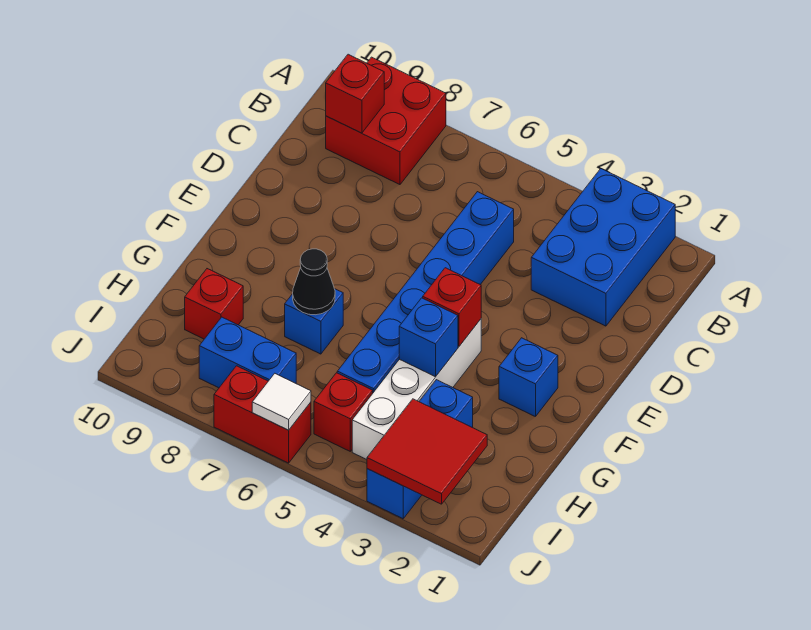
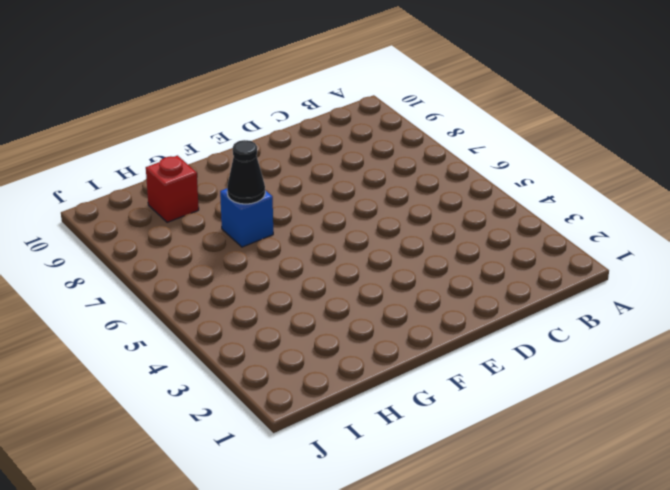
none -> blue brick A2:C3 level 1
none -> red brick A8:B9 level 1
none -> blue brick C5:H5 level 1

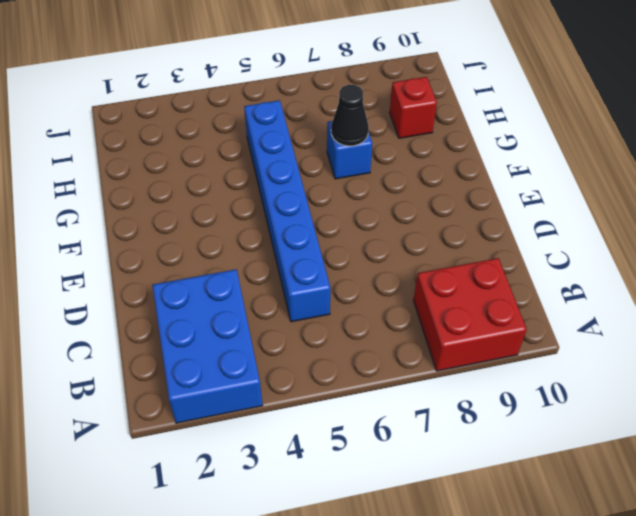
none -> blue brick F2 level 1
none -> white brick F4:I4 level 1
none -> blue brick H3:J3 level 1

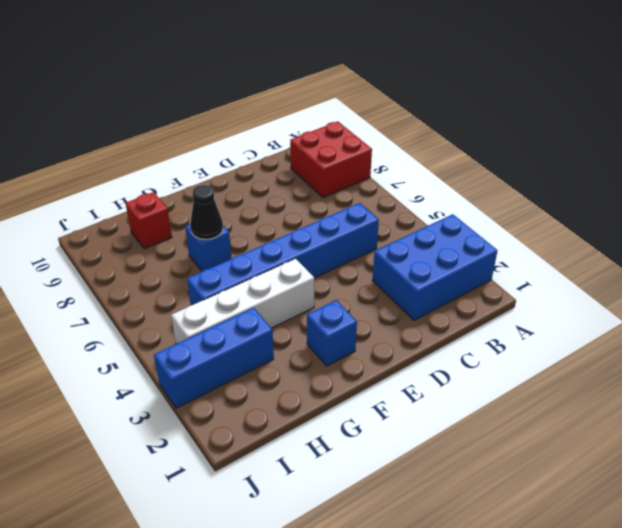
none -> red brick I5 level 1
none -> blue brick I7:I8 level 1
none -> red brick J6:J7 level 1

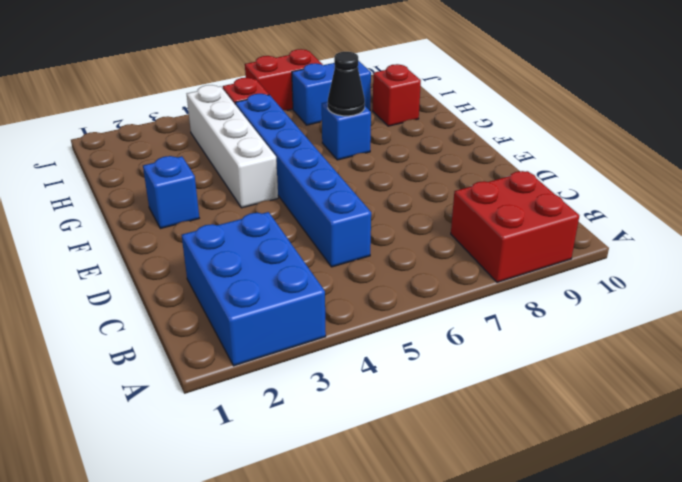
none -> blue brick H3:J3 level 1
none -> red brick B9 level 2
none -> red brick F4 level 2

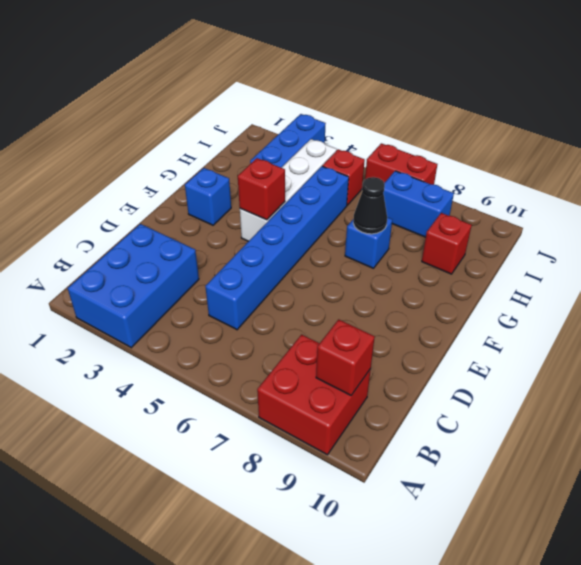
none -> blue brick G4 level 2
none -> red tile I2:J3 level 2
none -> white tile J6 level 2

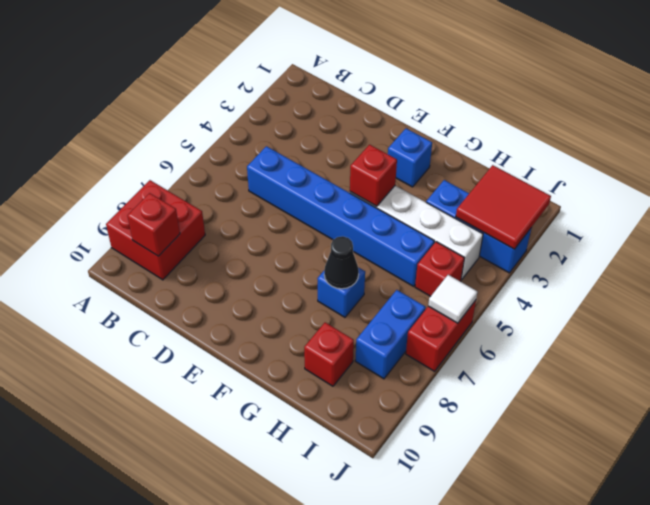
none -> blue brick A2:C3 level 1
none -> blue brick G4 level 2

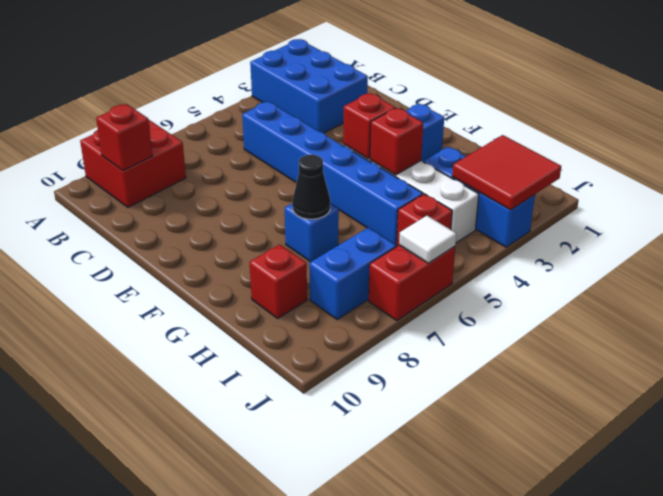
red brick G4 level 2 -> blue brick G4 level 2

